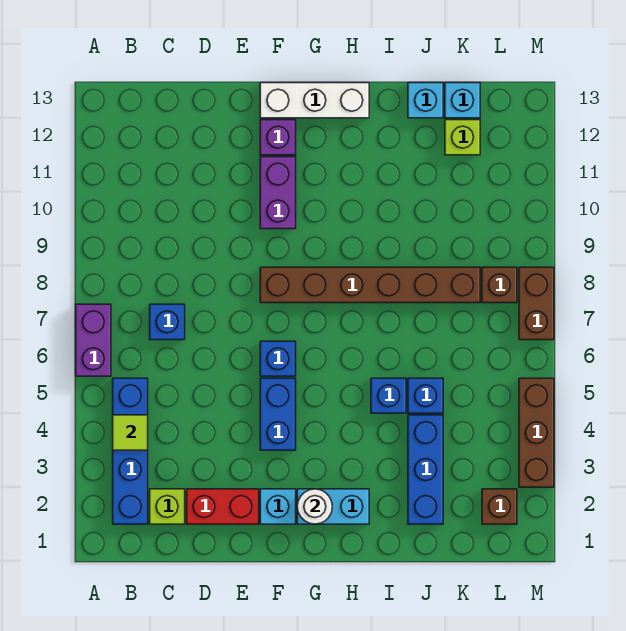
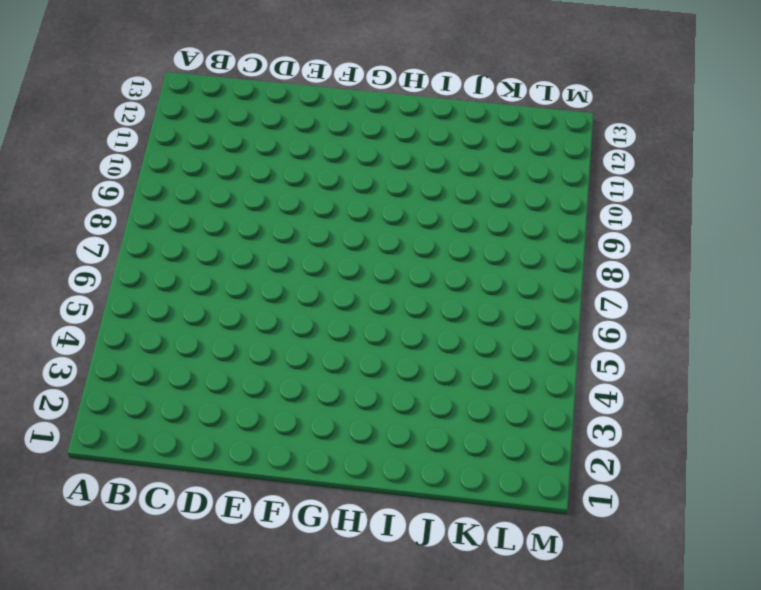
none -> purple brick A6:A7 level 1
none -> blue brick B2:B5 level 1
none -> lime brick C2 level 1

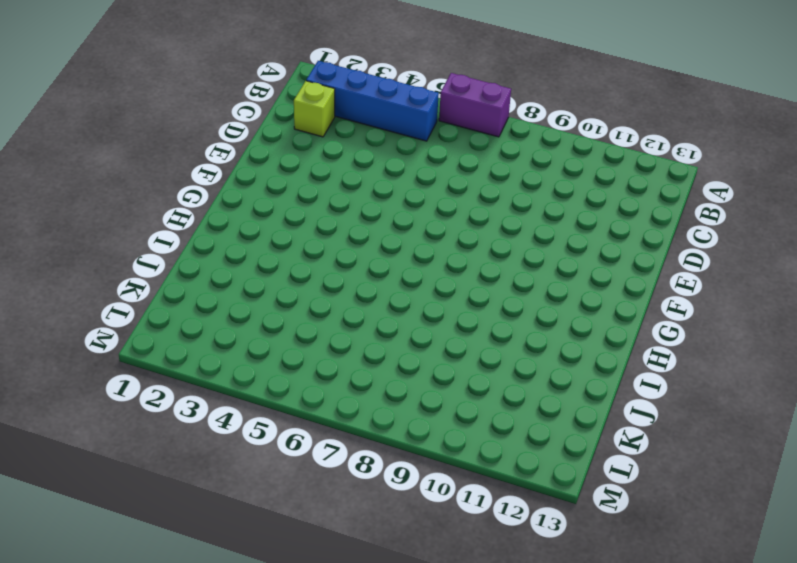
none -> blue brick C7 level 1
none -> red brick D2:E2 level 1
none -> cyan brick F2 level 1

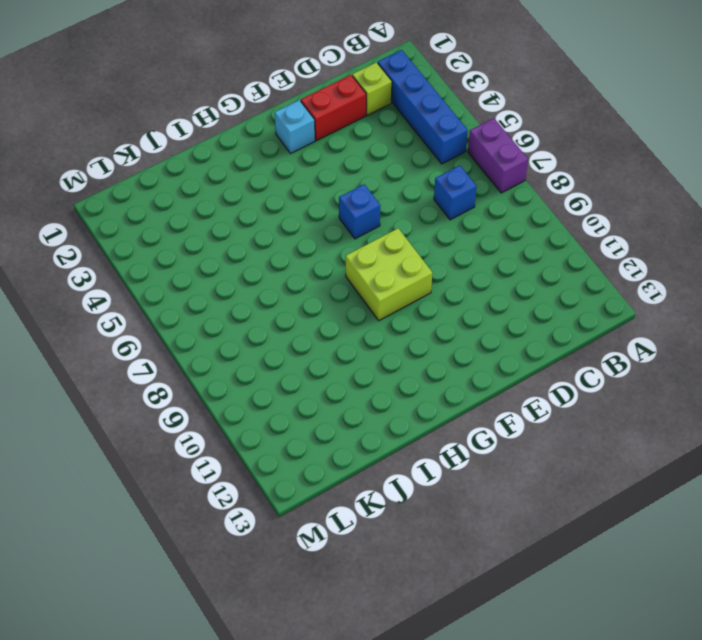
lime brick F8:G9 level 1 -> brown brick F8:K8 level 1
none -> blue brick F4:F5 level 1
none -> purple brick F10:F11 level 1
none -> purple brick F12 level 1

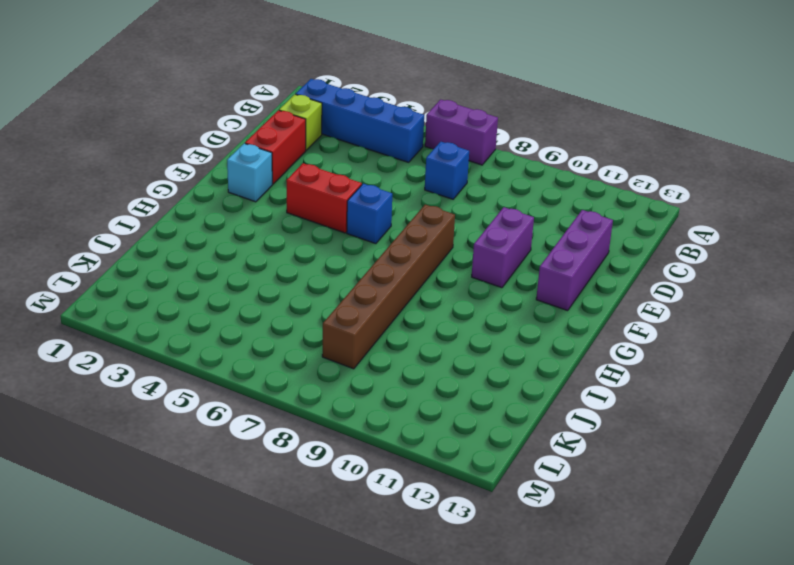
purple brick D12:F12 level 1 -> purple brick F12 level 1
purple brick E10:F10 level 1 -> purple brick F10:F11 level 1
red brick F4:F5 level 1 -> blue brick F4:F5 level 1
none -> white brick F13:H13 level 1
none -> cyan brick G2:H2 level 1
none -> blue brick I5 level 1

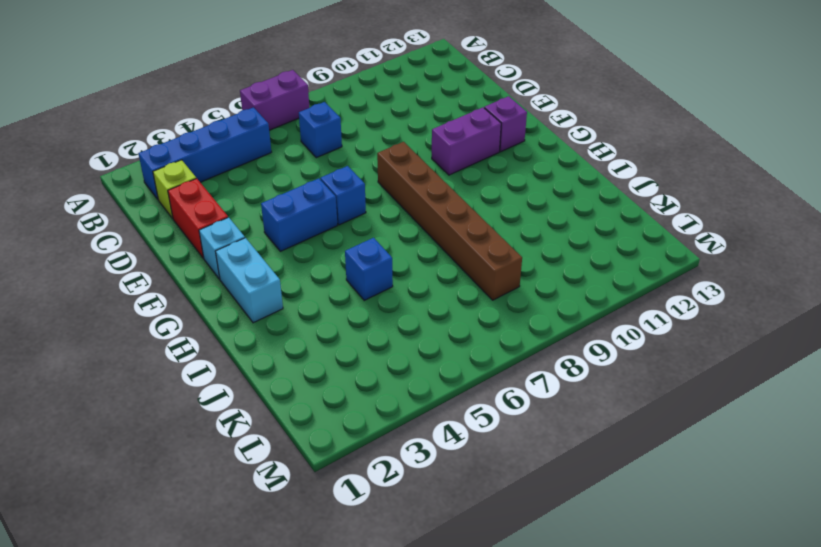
none -> white brick F13:H13 level 1
none -> blue brick J2:J4 level 1
none -> blue brick J5 level 1

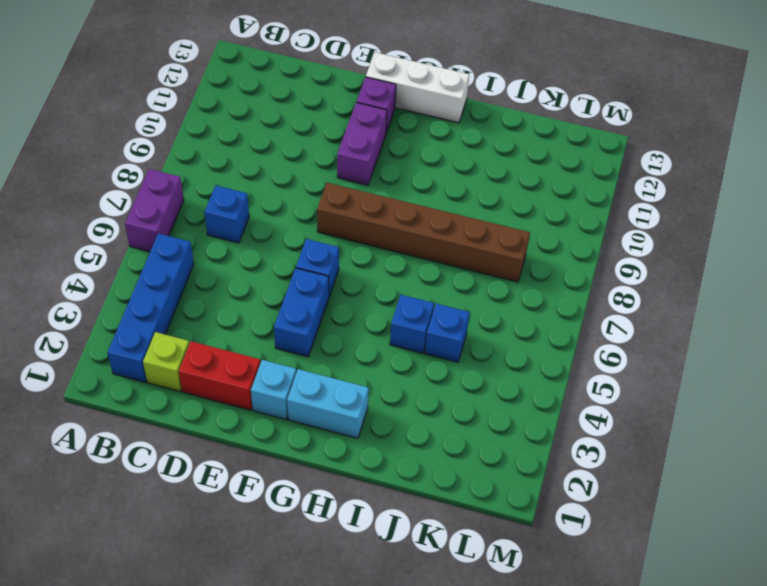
none -> blue brick J2:J4 level 1
none -> cyan brick J13 level 1
none -> lime brick K12 level 1

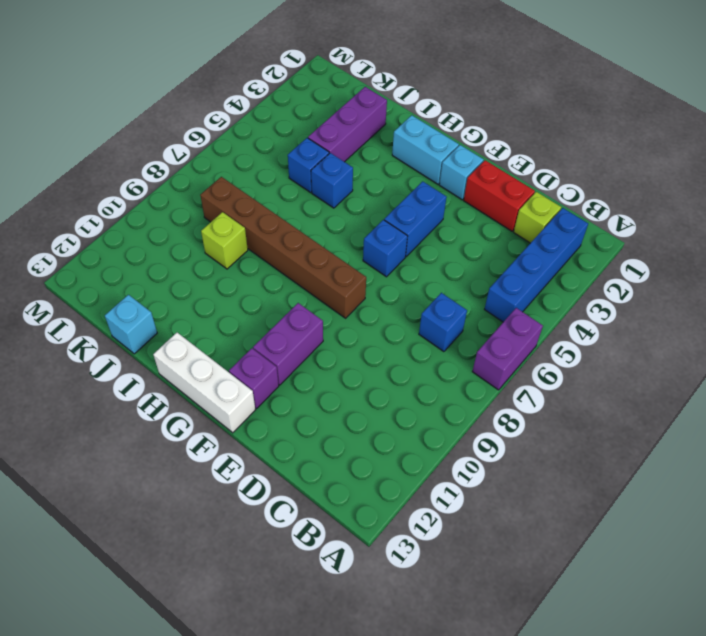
purple brick J2:J4 level 1 -> blue brick J2:J4 level 1
lime brick J9 level 1 -> lime brick K12 level 1
none -> cyan brick K13 level 1
none -> brown brick L2 level 1
none -> brown brick L8 level 1

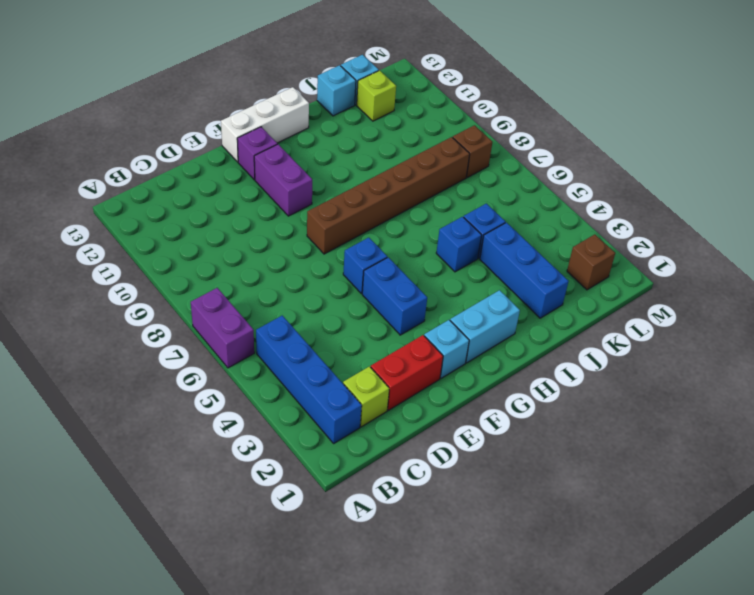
none -> blue brick C7 level 1
none -> brown brick M3:M5 level 1
none -> brown brick M7:M8 level 1

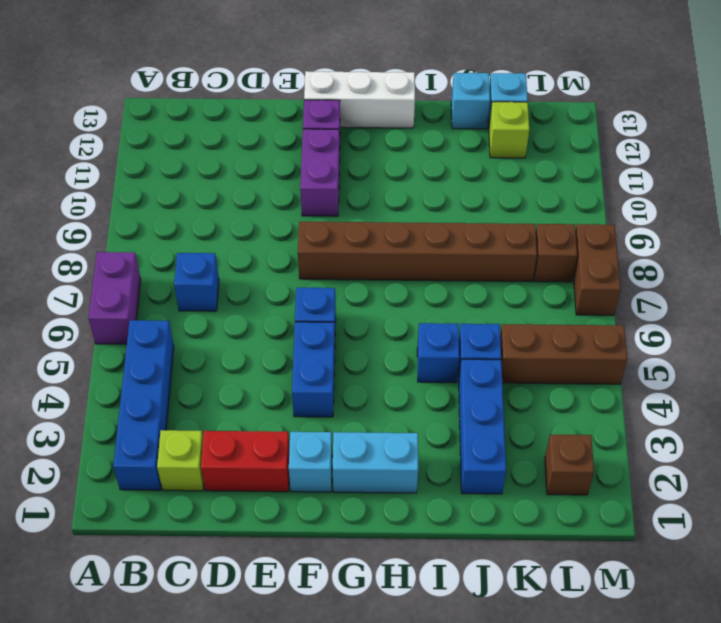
brown brick K5:M5 level 1 -> brown brick M3:M5 level 1
none -> lime tile B4 level 2
none -> white round brick G2 level 2

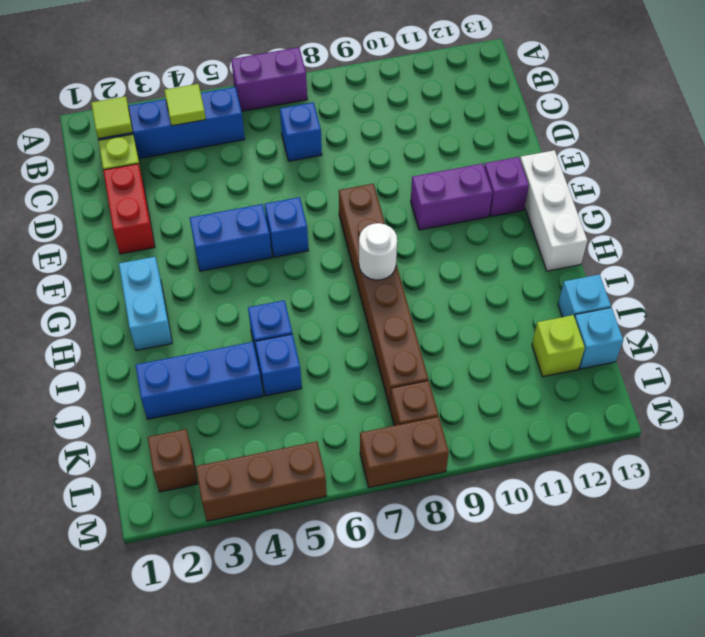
lime tile B2 level 2 -> none
white round brick H8 level 2 -> white round brick G2 level 2
none -> cyan brick F2 level 1

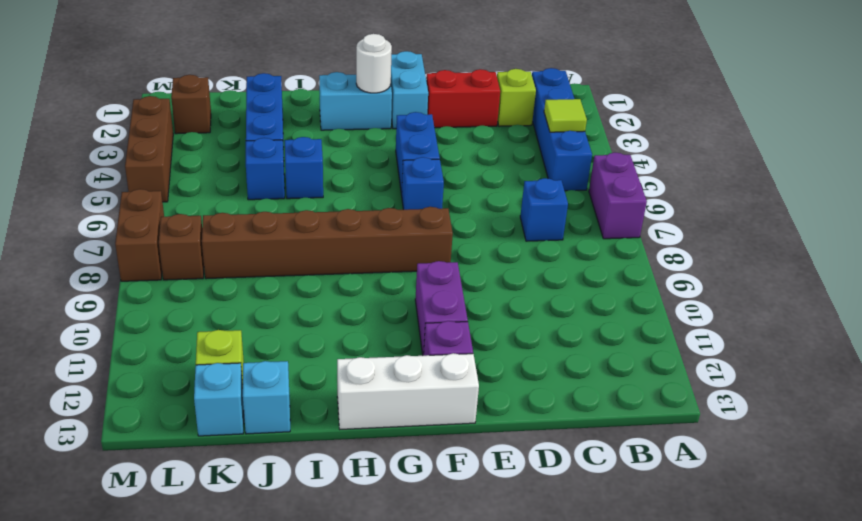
cyan brick F1:F2 level 1 -> cyan brick F2 level 1

